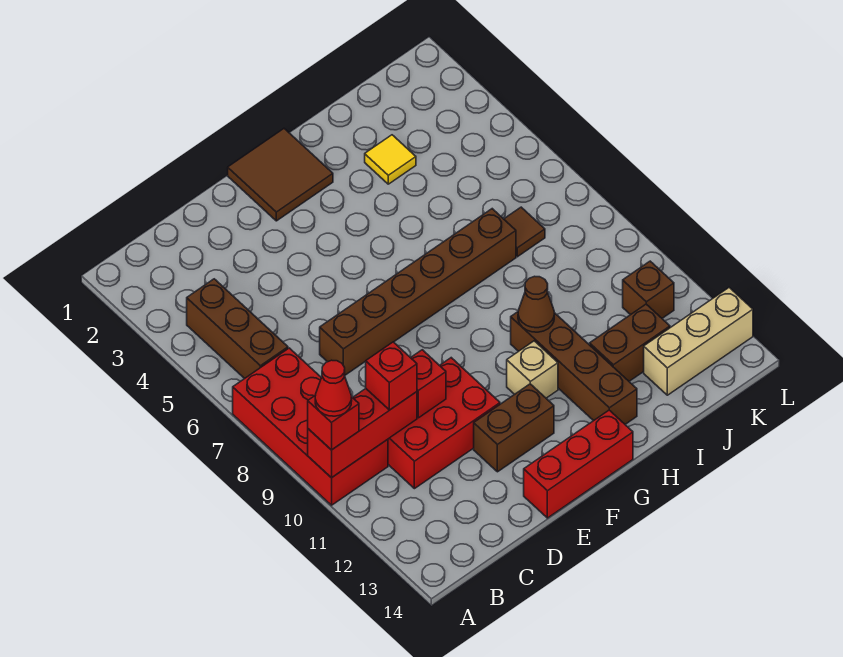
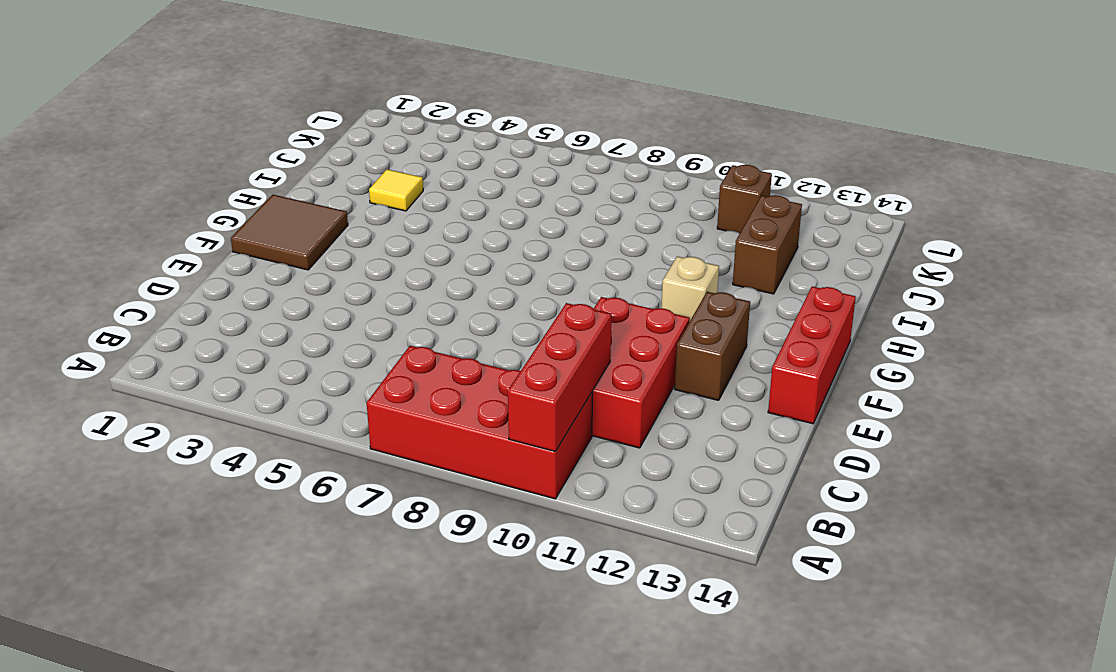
none -> brown brick B4:B6 level 1
none -> brown brick D7:I7 level 1
none -> brown brick H10:H13 level 1

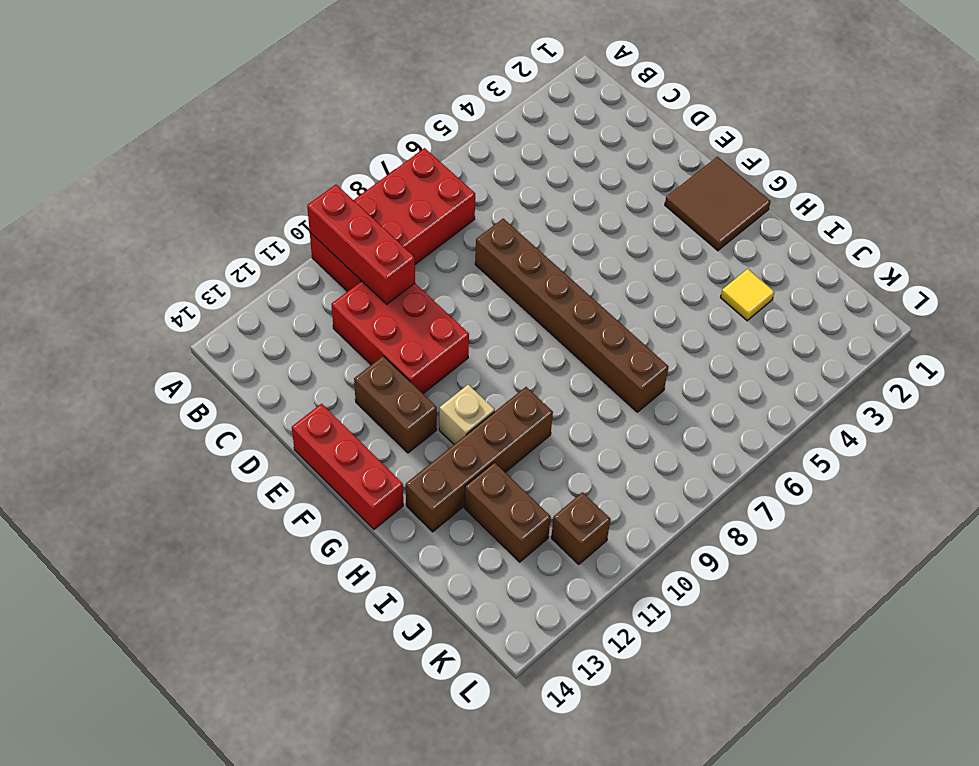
none -> brown brick B4:B6 level 1
none -> brown tile J7 level 1
none -> tan brick J13:L13 level 1

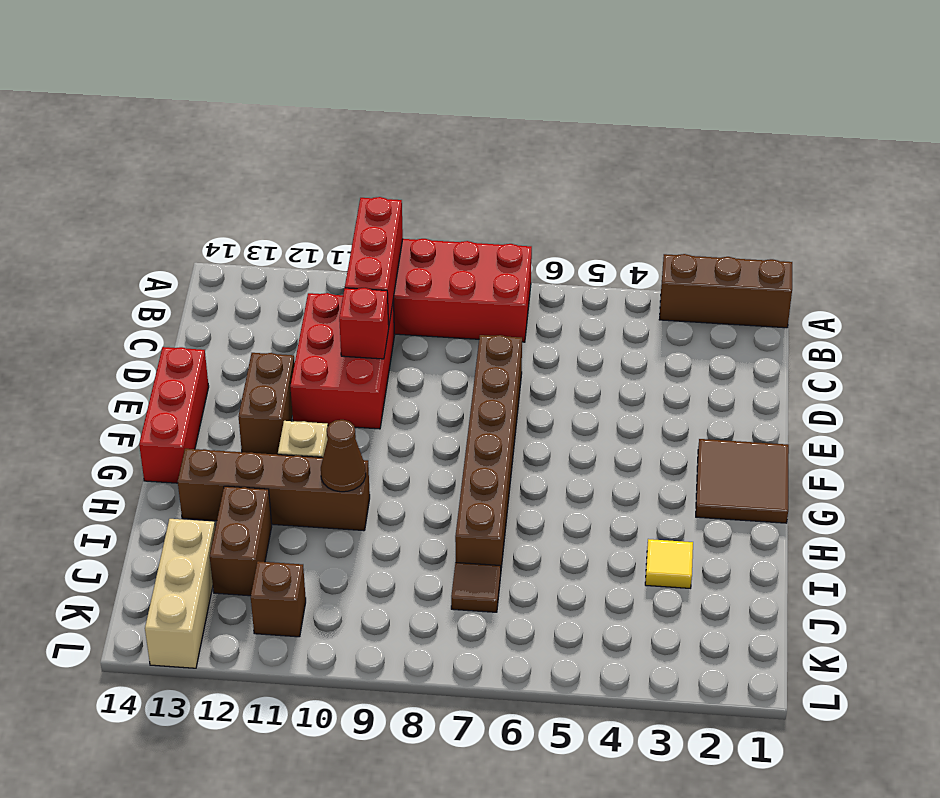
brown brick A1:A3 level 1 -> brown brick B4:B6 level 1
none -> red brick A10 level 3
none -> red brick C10 level 3
none -> red cone A10 level 4

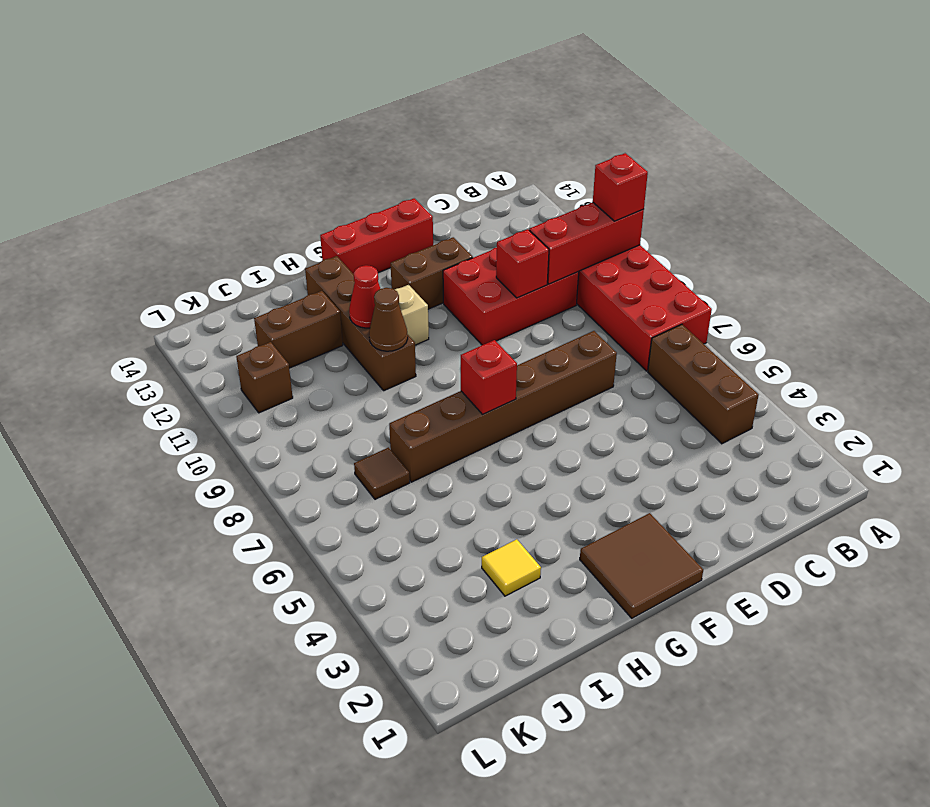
red brick G7 level 2 -> red brick C10 level 3
red cone H11 level 2 -> red cone A10 level 4
none -> tan brick J13:L13 level 1

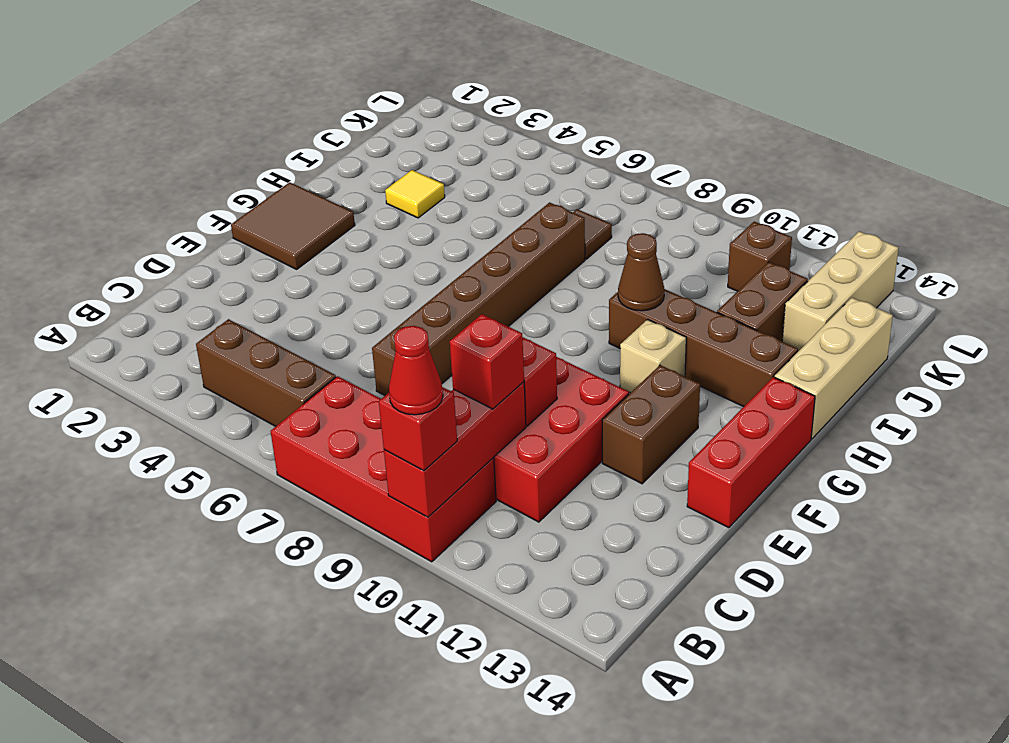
tan brick H14:J14 level 1 -> none

